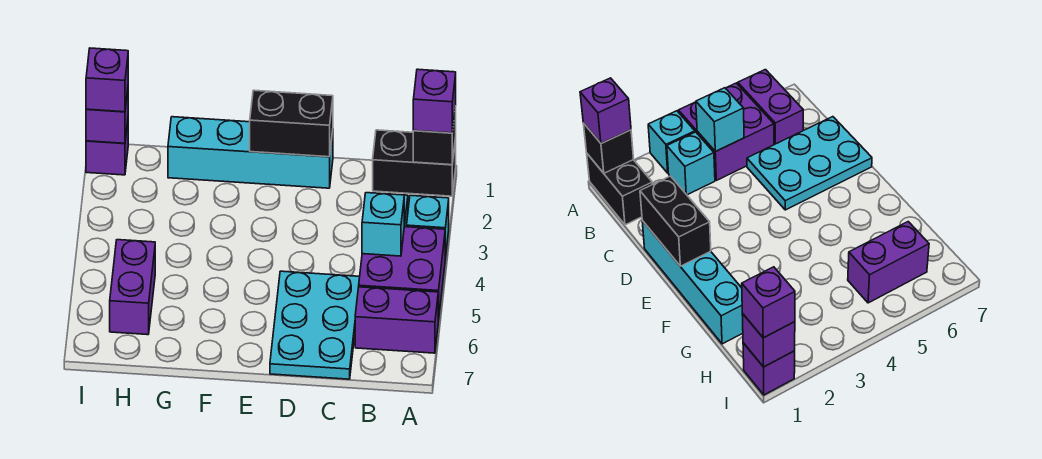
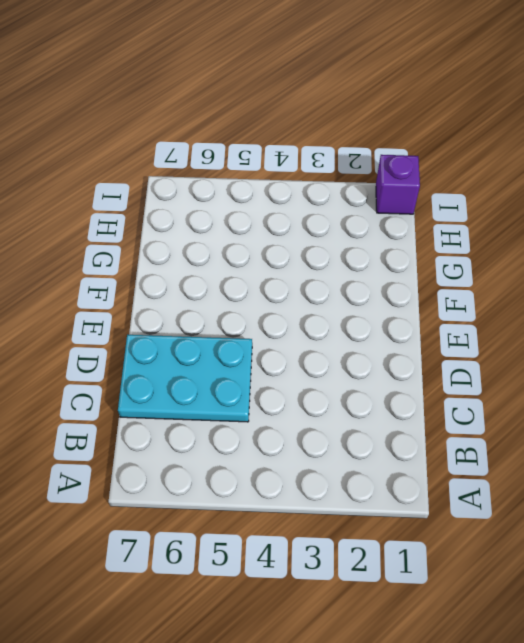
none -> black brick A1:B1 level 1
none -> cyan brick A3 level 1
none -> purple brick A4:B5 level 1

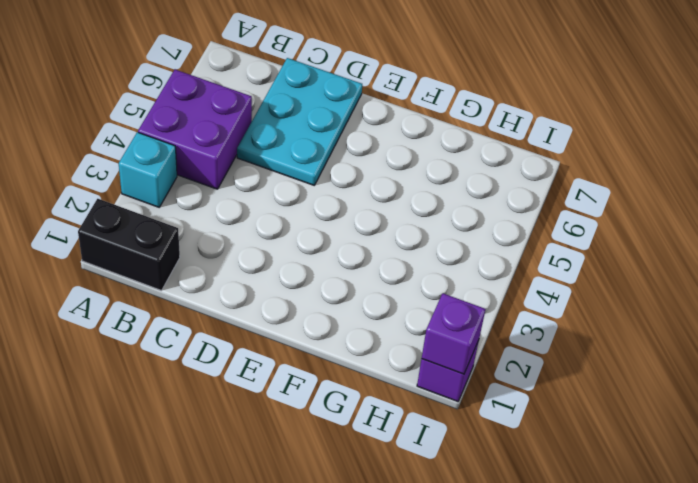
none -> purple brick A6:B6 level 1
none -> cyan brick B3 level 1
none -> cyan brick D1:G1 level 1

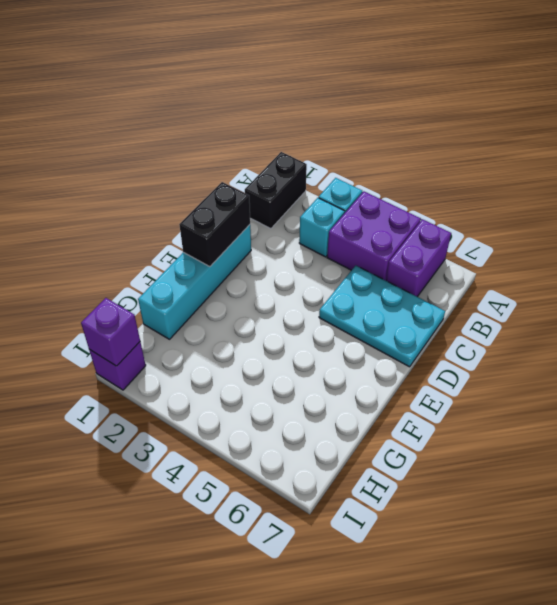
none -> purple brick H5:H6 level 1
none -> black brick A1 level 2
none -> cyan brick B4 level 2

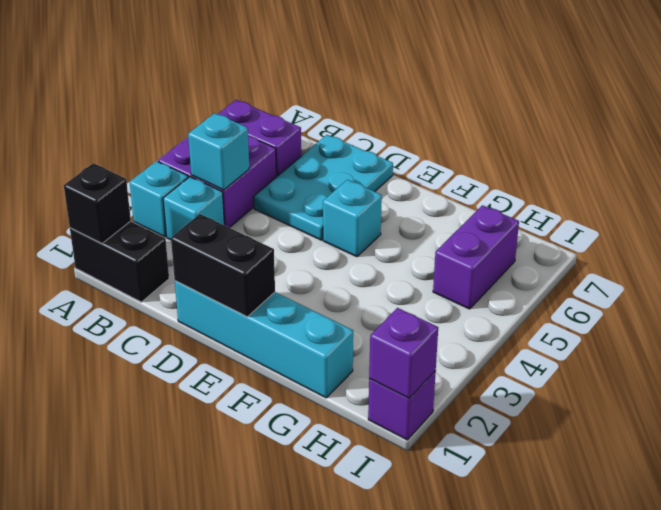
cyan brick E5 level 1 -> none
none -> purple brick A1 level 3
none -> purple brick I1 level 3

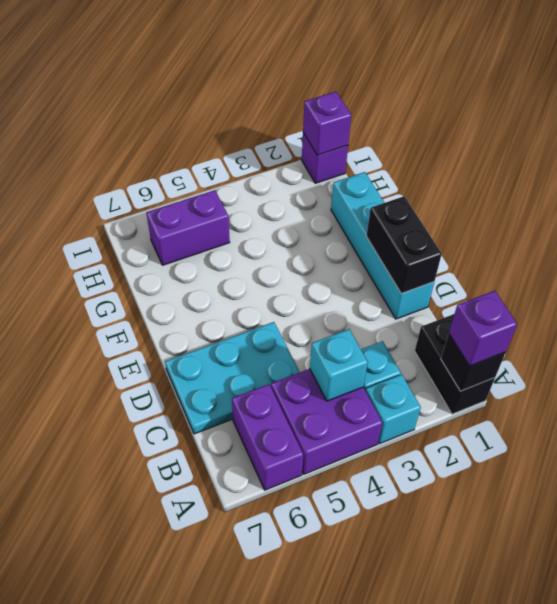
none -> purple brick I1 level 3

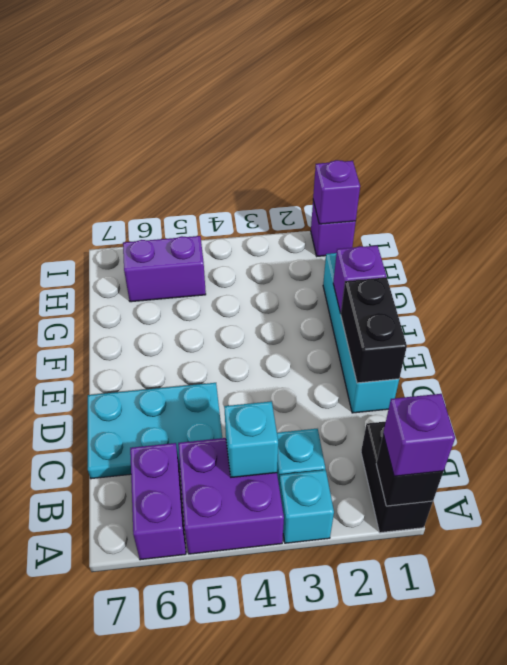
purple brick F1 level 2 -> purple brick I1 level 3

